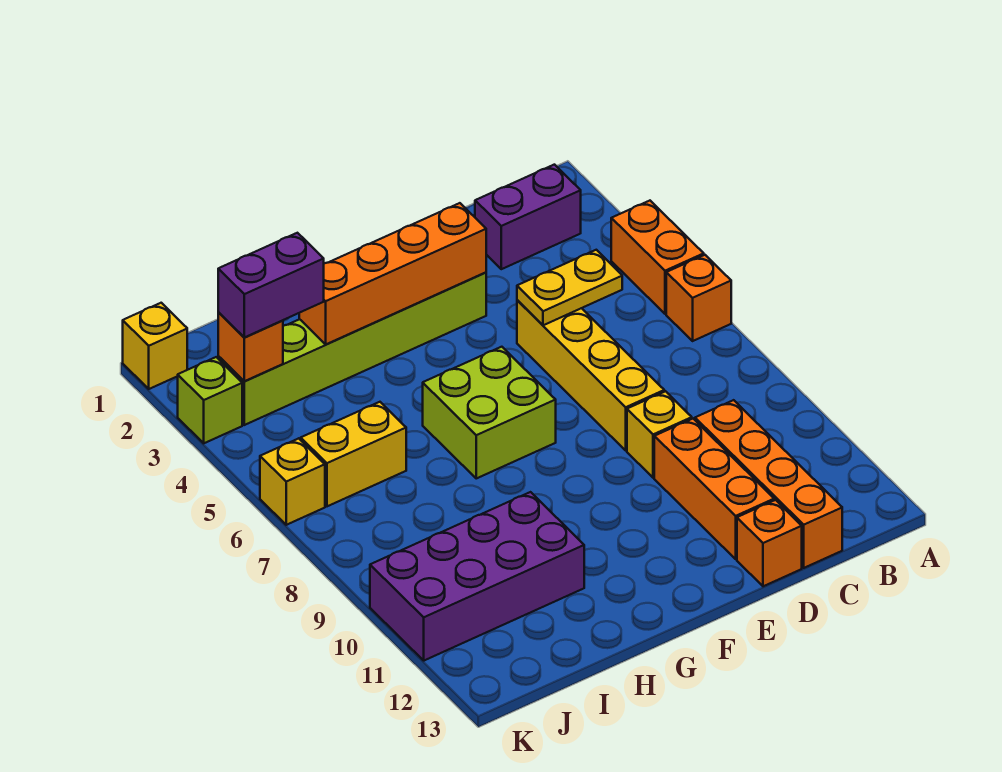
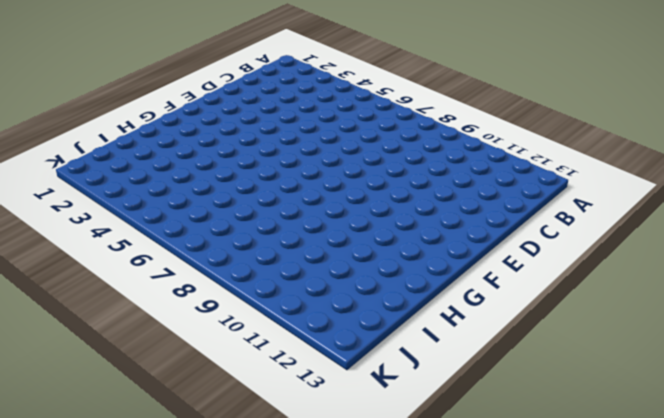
none -> orange brick A4:A5 level 1
none -> orange brick A6 level 1
none -> purple brick B2:C2 level 1

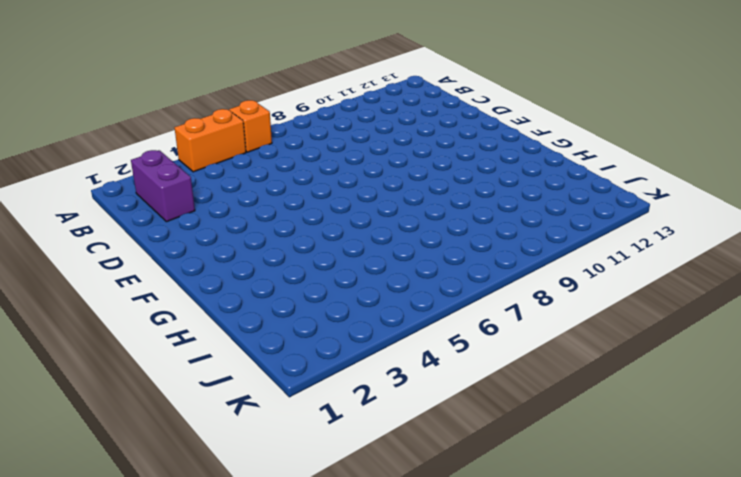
none -> orange brick C10:C13 level 1
none -> yellow brick D5:D8 level 1
none -> yellow brick D9 level 1

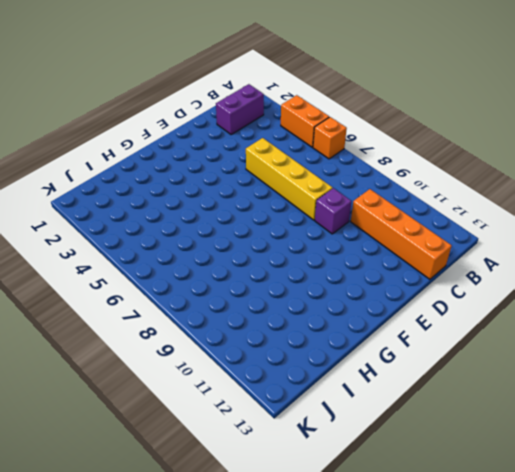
purple brick D9 level 1 -> yellow brick D9 level 1
none -> orange brick D10:D12 level 1
none -> orange brick D13 level 1
none -> lime brick E3:J3 level 1

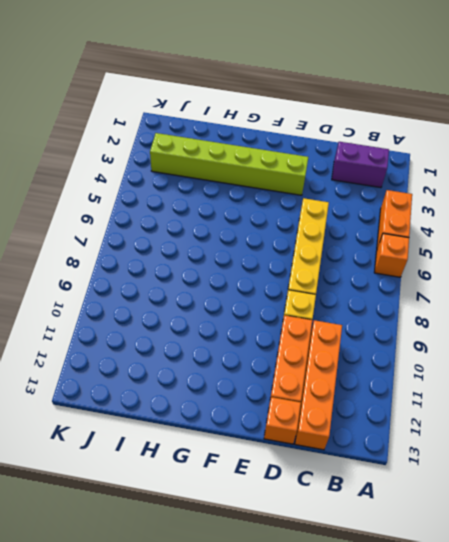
none -> lime brick F6:G7 level 1
none -> purple brick H10:K11 level 1
none -> yellow brick I6:J6 level 1

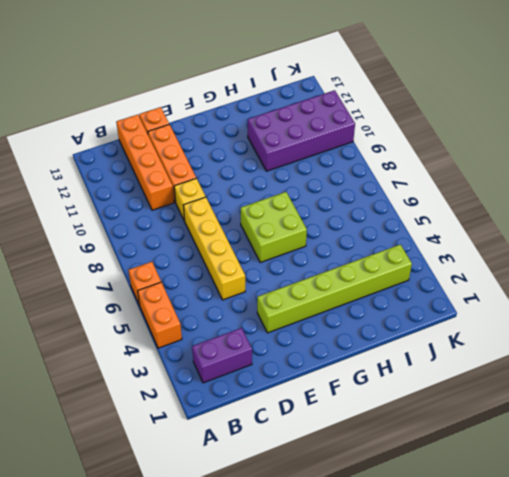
none -> yellow brick I6:J6 level 1
none -> yellow brick K1 level 1
none -> lime brick K3 level 1

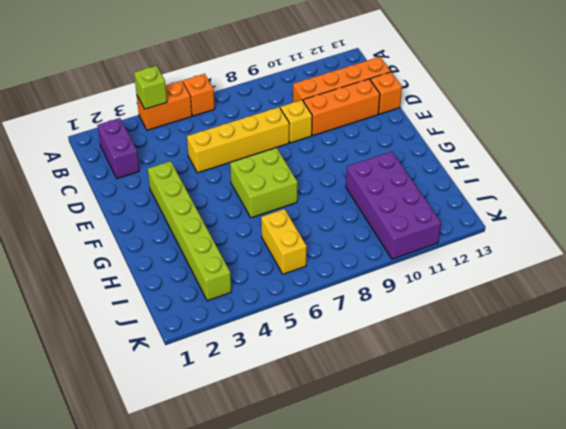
lime brick A4 level 2 -> lime brick K3 level 1
none -> yellow brick K1 level 1
none -> yellow brick K6 level 1
none -> yellow plate C5:D5 level 2

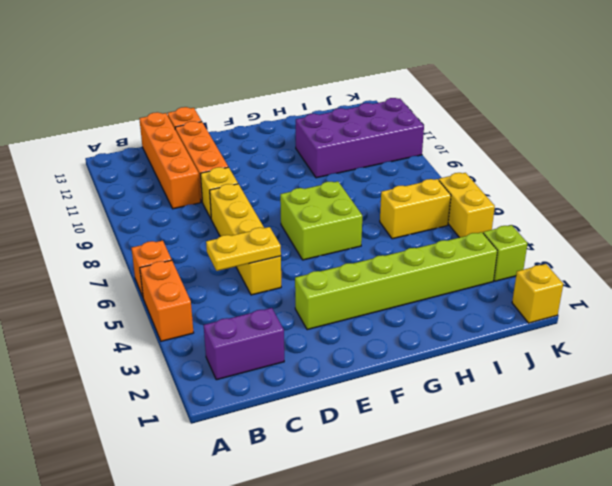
yellow brick K5:K6 level 1 -> yellow brick K6 level 1
none -> orange brick E3:H3 level 2
none -> orange brick J3 level 2
none -> purple brick I3:J3 level 3

